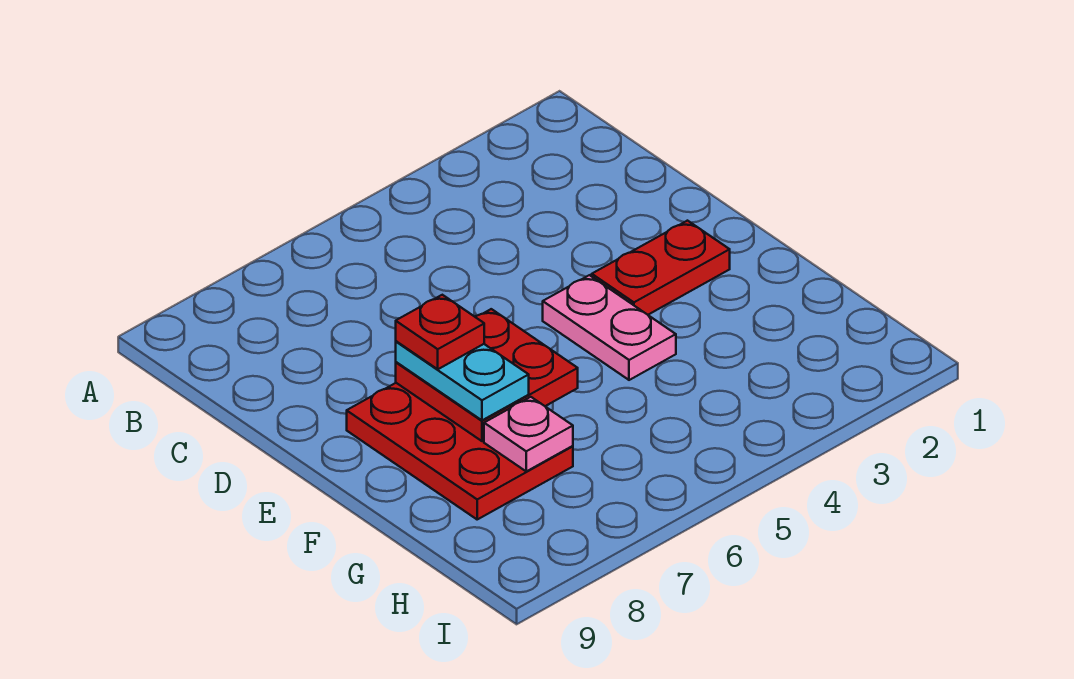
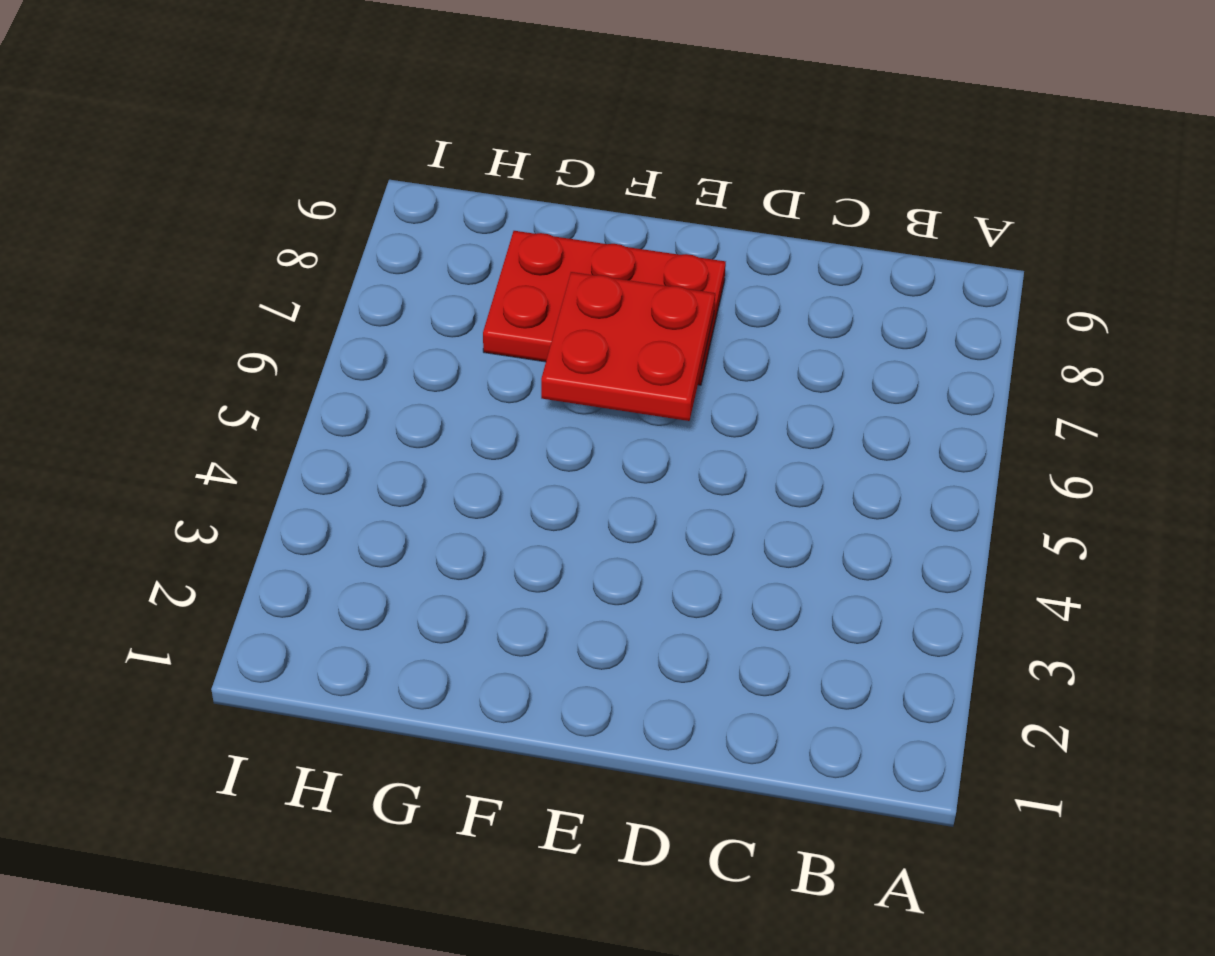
none -> red plate E2:E3 level 1
none -> pink plate E4:F4 level 1

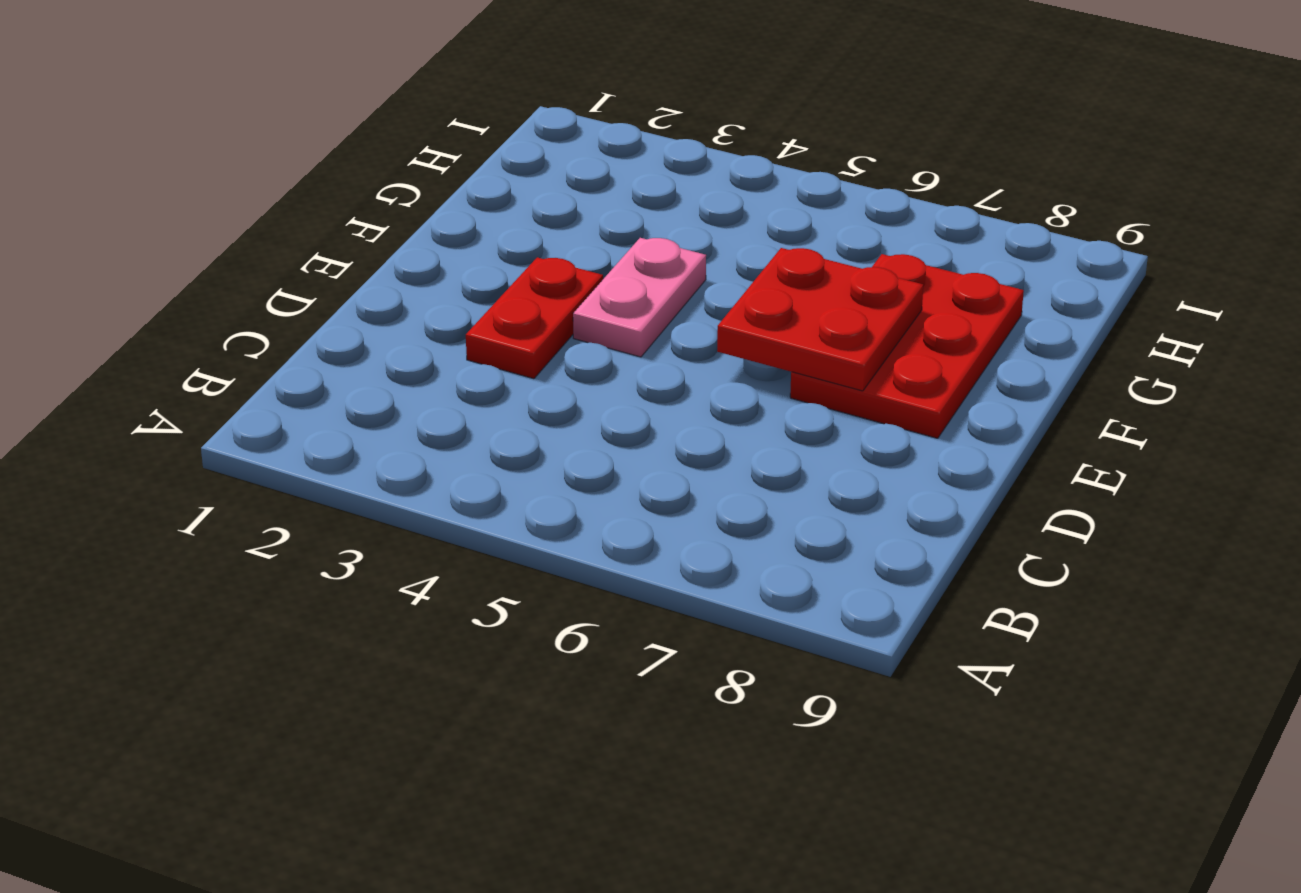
red plate D3:E3 level 1 -> red plate E2:E3 level 1
none -> pink plate G7 level 2
none -> cyan plate E7:F7 level 3

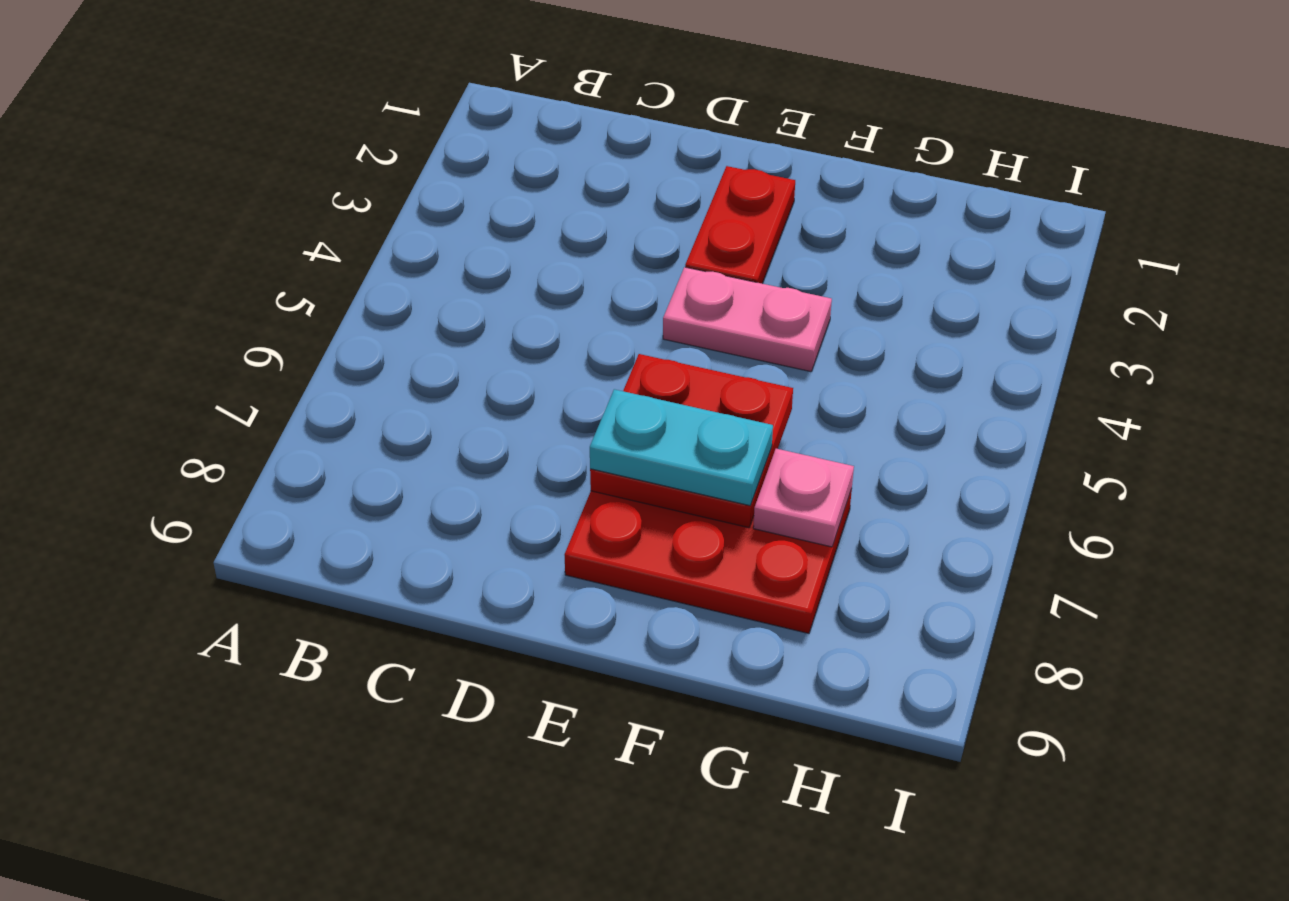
none -> red plate E7 level 4

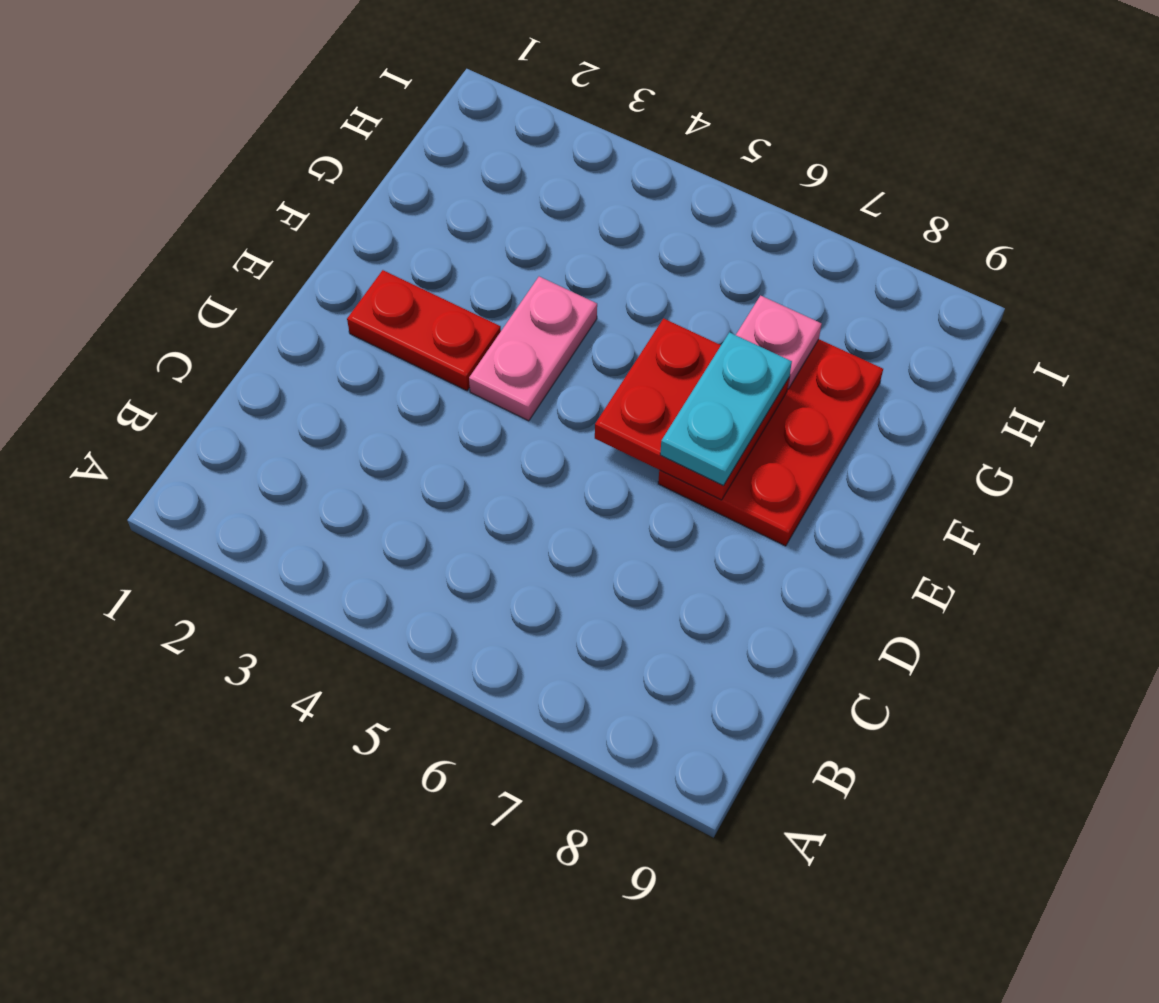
none -> red plate E7 level 4

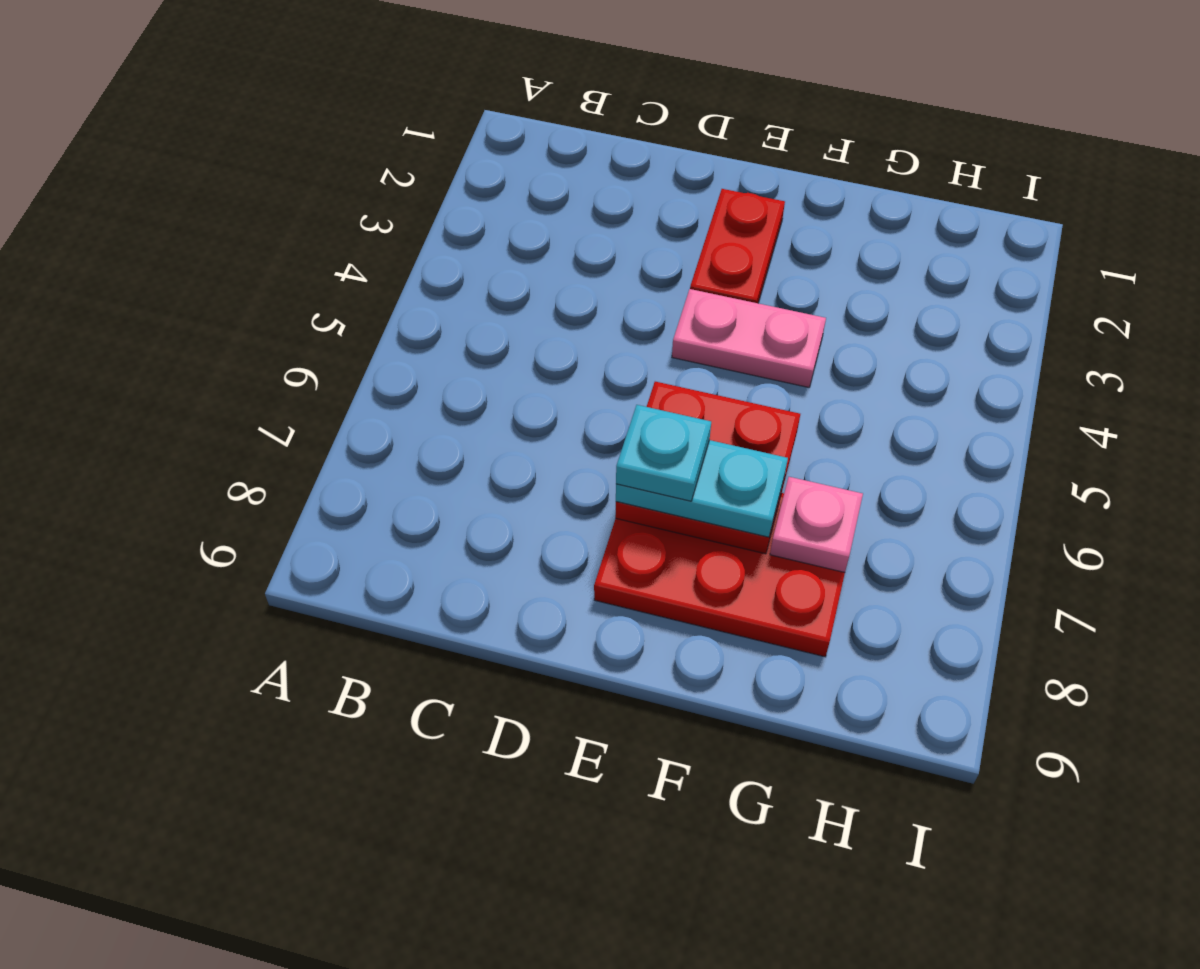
cyan plate E7 level 4 -> red plate E7 level 4

